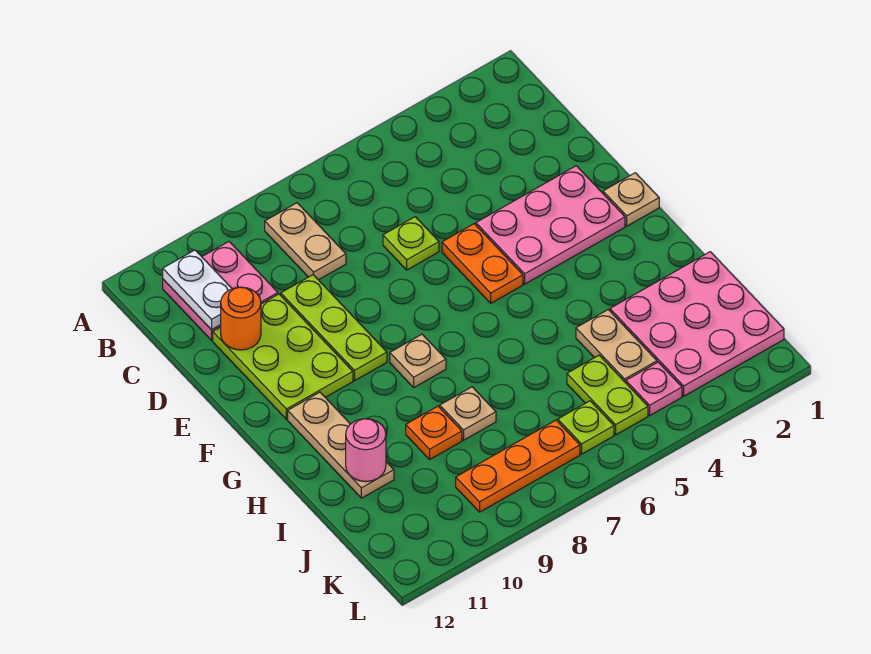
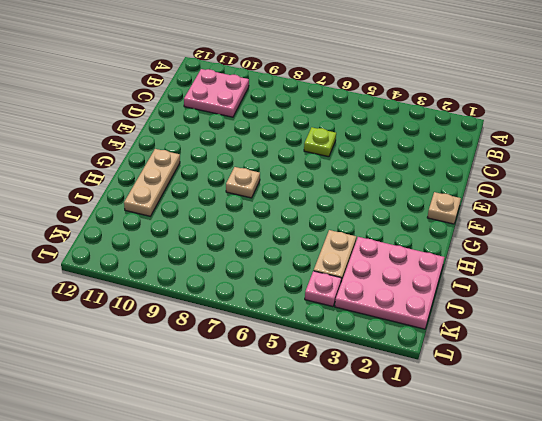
none -> tan plate B8:C8 level 1
none -> lime plate D9:F9 level 1
none -> lime plate D10:F11 level 1

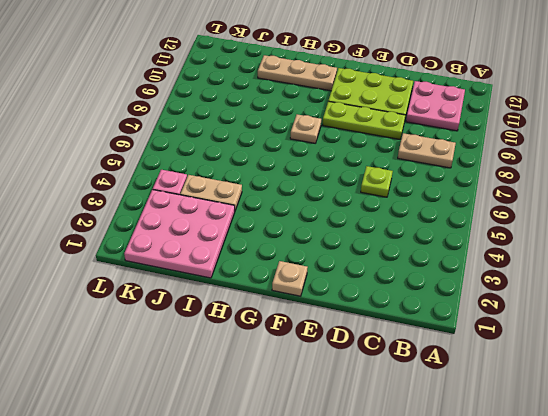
none -> pink plate E2:F4 level 1
none -> orange plate E5:F5 level 1
none -> tan plate I8 level 1

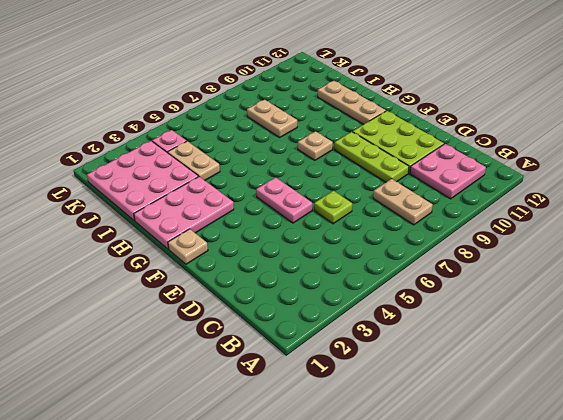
pink plate E5:F5 level 1 -> orange plate E5:F5 level 1
pink plate G1:H3 level 1 -> pink plate E2:F4 level 1
tan plate I8:J8 level 1 -> tan plate I8 level 1
none -> orange plate I9 level 1
none -> lime plate J5:K5 level 1
none -> lime plate K6 level 1

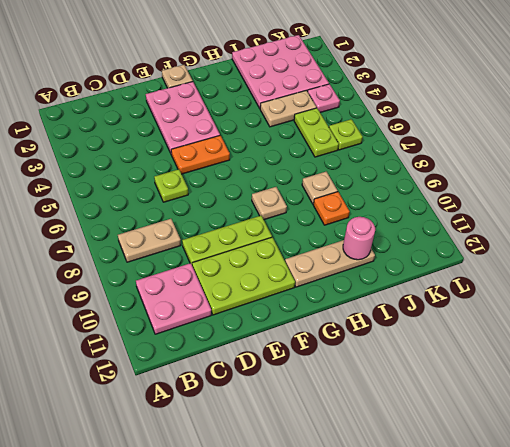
lime plate J5:J6 level 1 -> lime plate J5:K5 level 1
none -> orange plate K7:K9 level 1
none -> white plate B11:C11 level 2
none -> orange round brick D11 level 2

